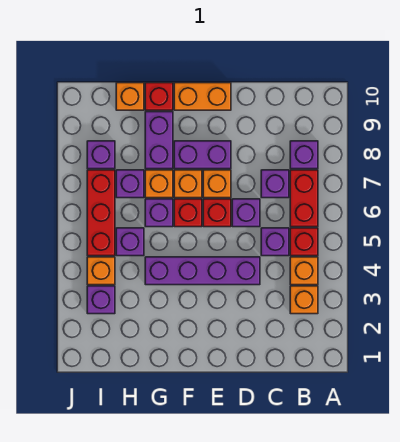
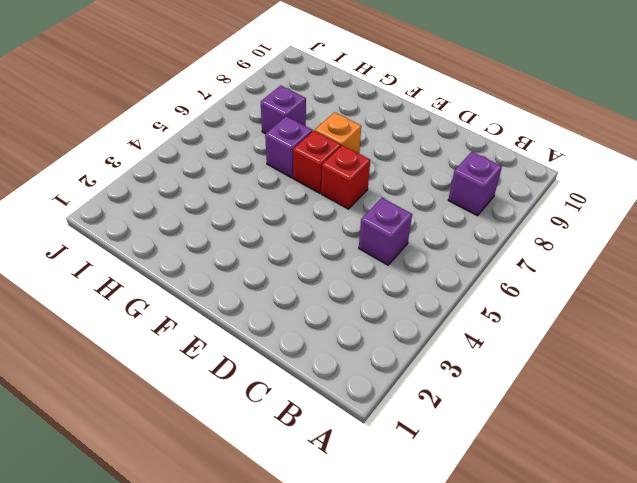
none -> orange brick B3 level 1
none -> orange brick B4 level 1
none -> red brick B5 level 1

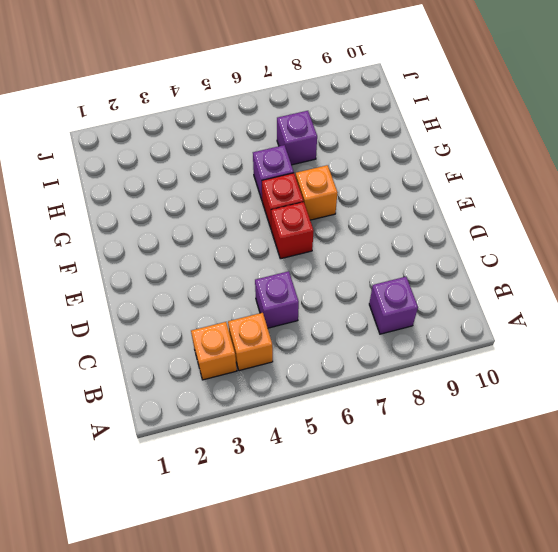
none -> red brick B5 level 1
none -> red brick B6:B7 level 1
none -> purple brick C7 level 1

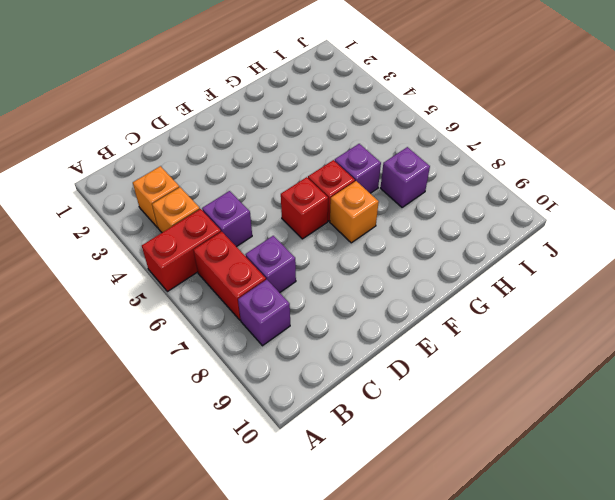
red brick A5:B5 level 1 -> red brick B5 level 1
none -> purple brick D4:G4 level 1
none -> purple brick D6 level 1
none -> orange brick E7 level 1

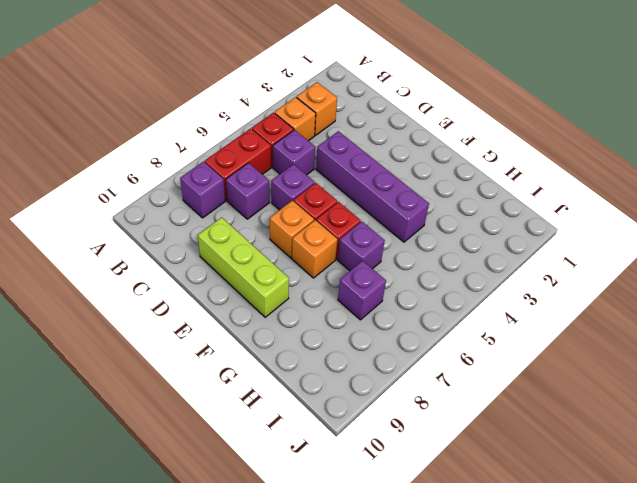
lime brick D9:F9 level 1 -> none
none -> purple brick E8:F8 level 1
none -> orange brick E10:F10 level 1
none -> orange brick G7 level 1

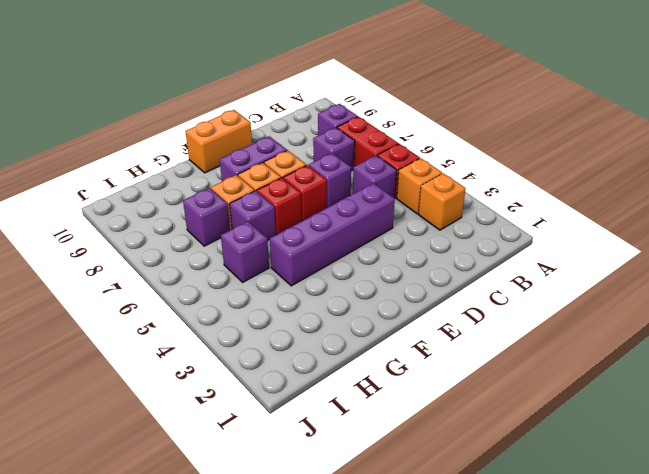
none -> purple brick G8:G9 level 1
none -> red brick G10 level 1
none -> orange brick H10 level 1

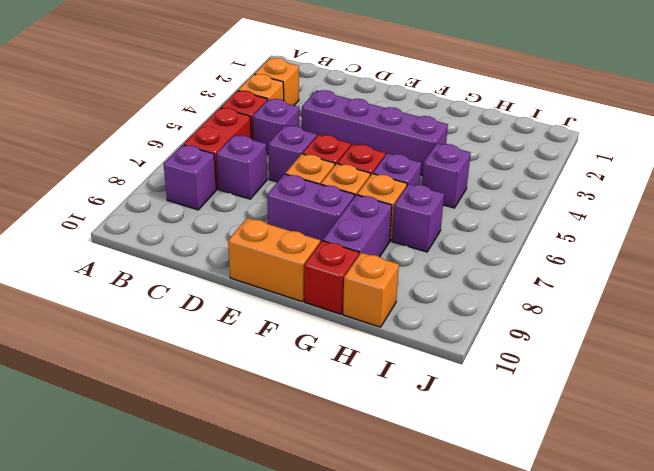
none -> purple brick I3 level 1
none -> orange brick I4 level 1
none -> red brick I5:I7 level 1

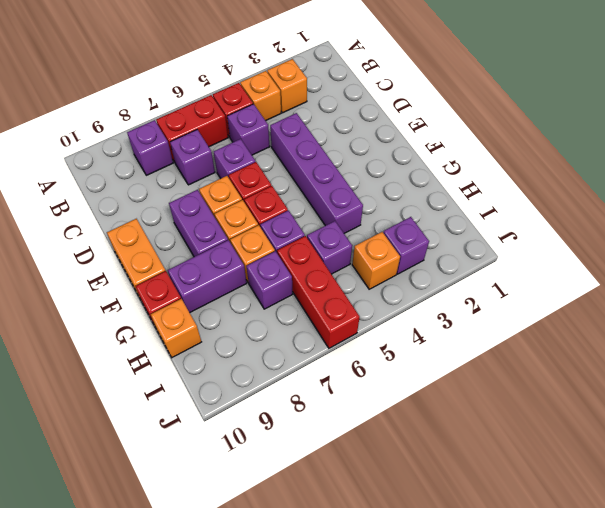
red brick H6:J6 level 1 -> red brick I5:I7 level 1
none -> purple brick I8 level 1

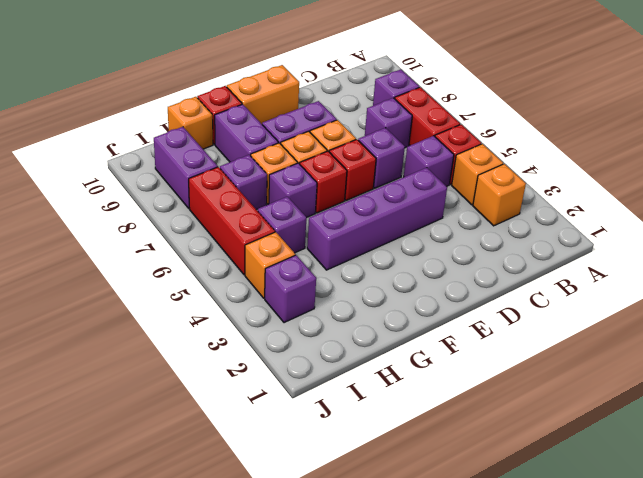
purple brick I8:I9 level 1 -> purple brick I8 level 1

